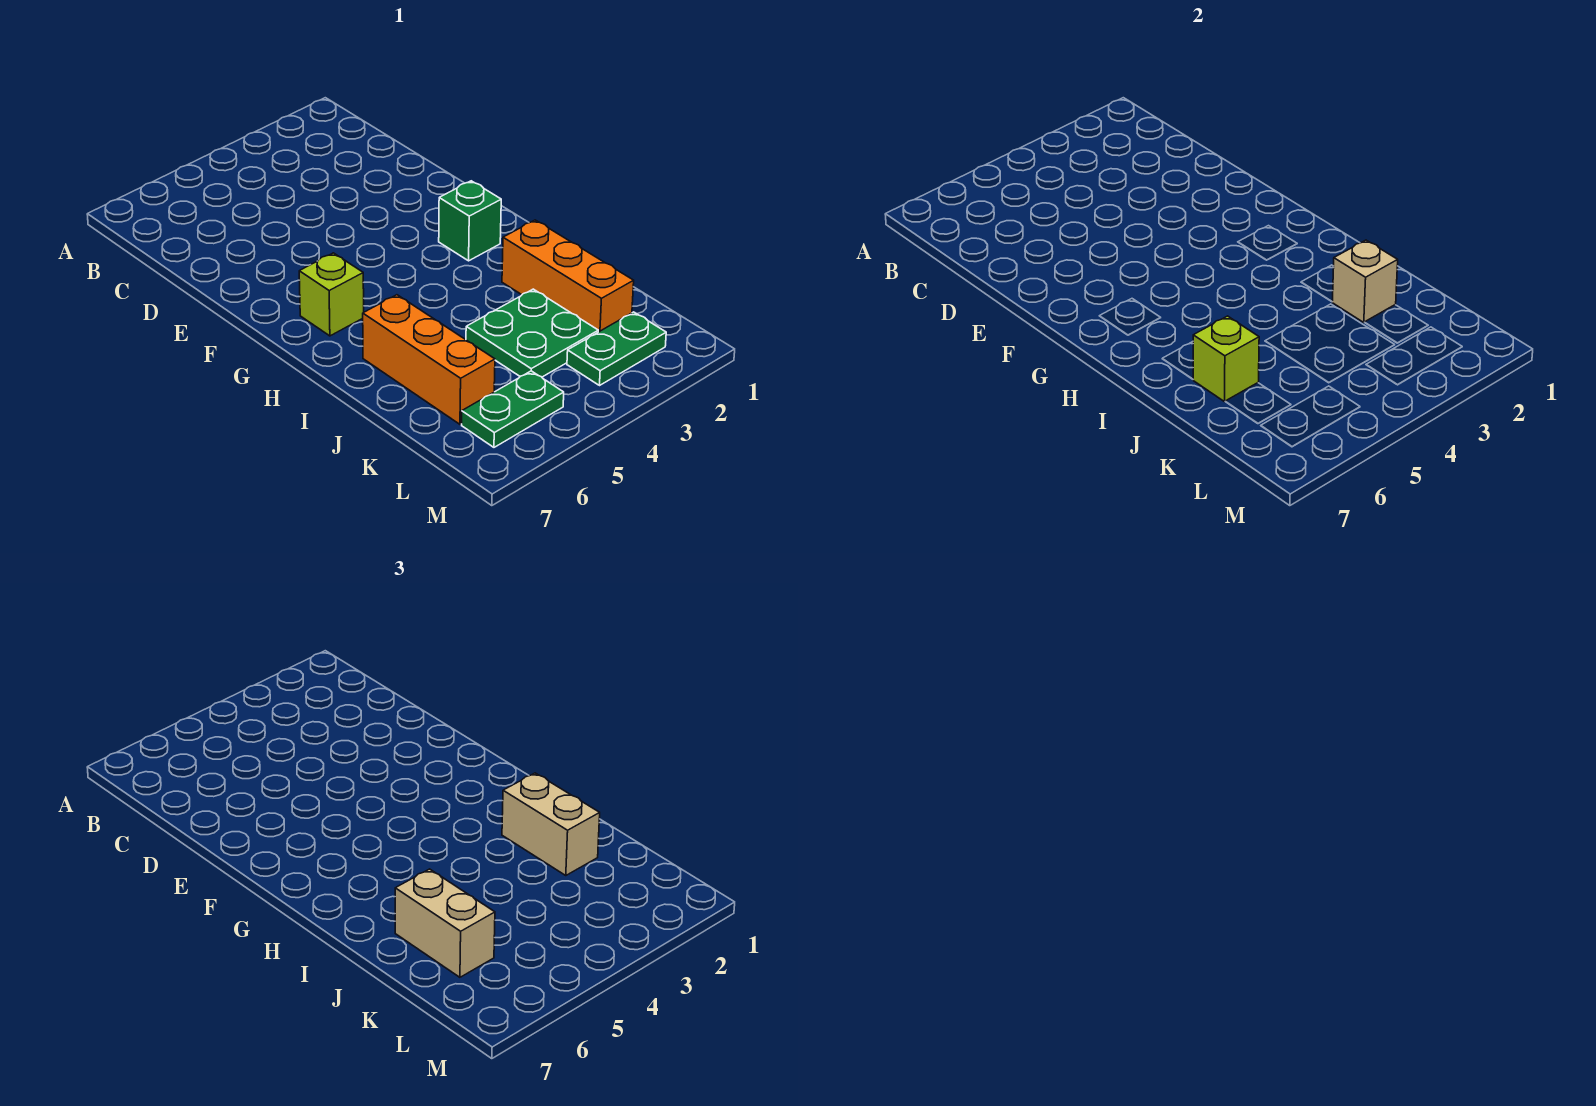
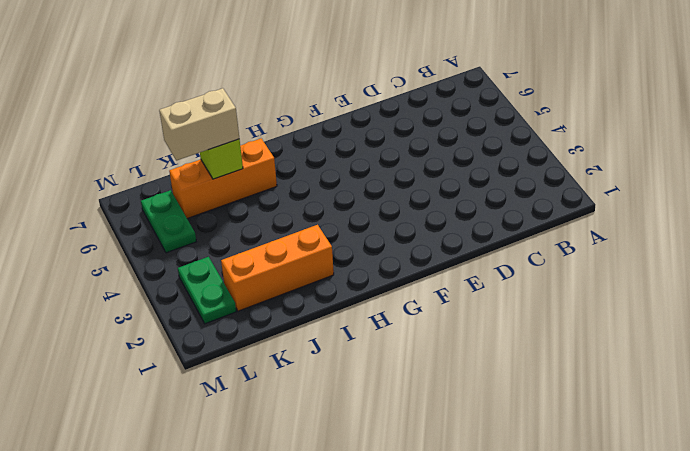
none -> green brick G2 level 1
none -> lime brick G6 level 1

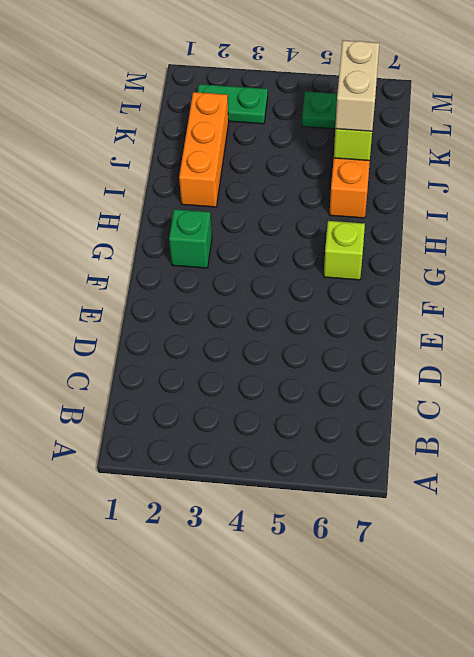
none -> green plate J3:K4 level 1
none -> tan brick J2 level 2

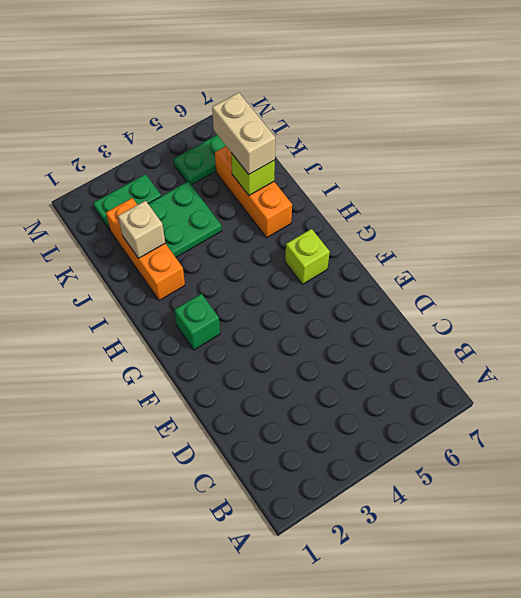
none -> tan brick I2:J2 level 3

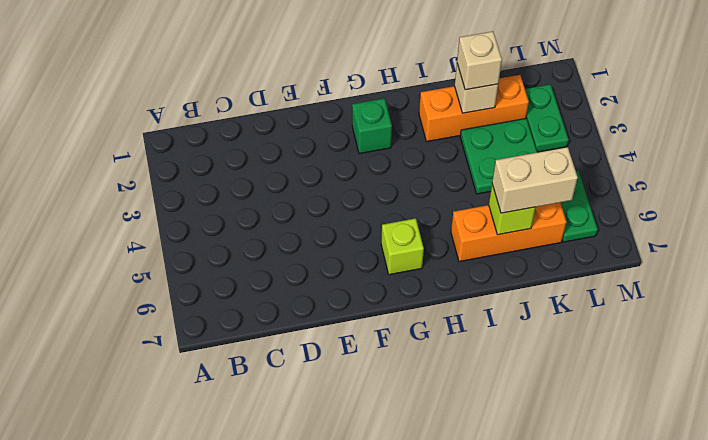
tan brick J2 level 3 -> tan brick I2:J2 level 3

